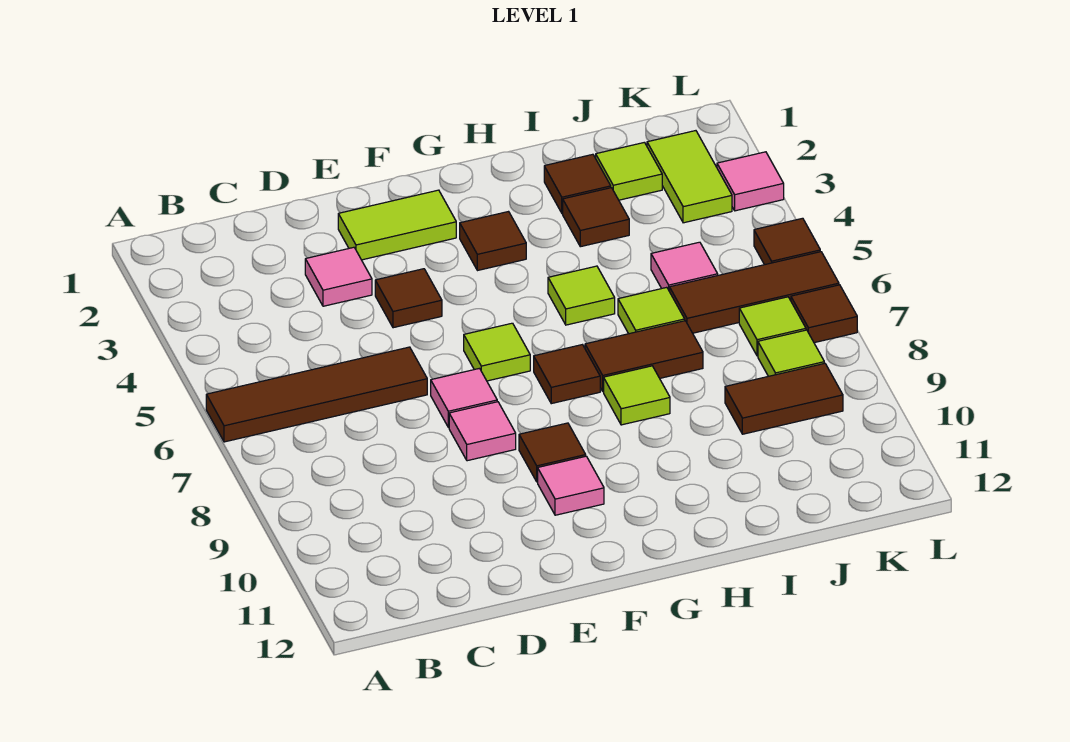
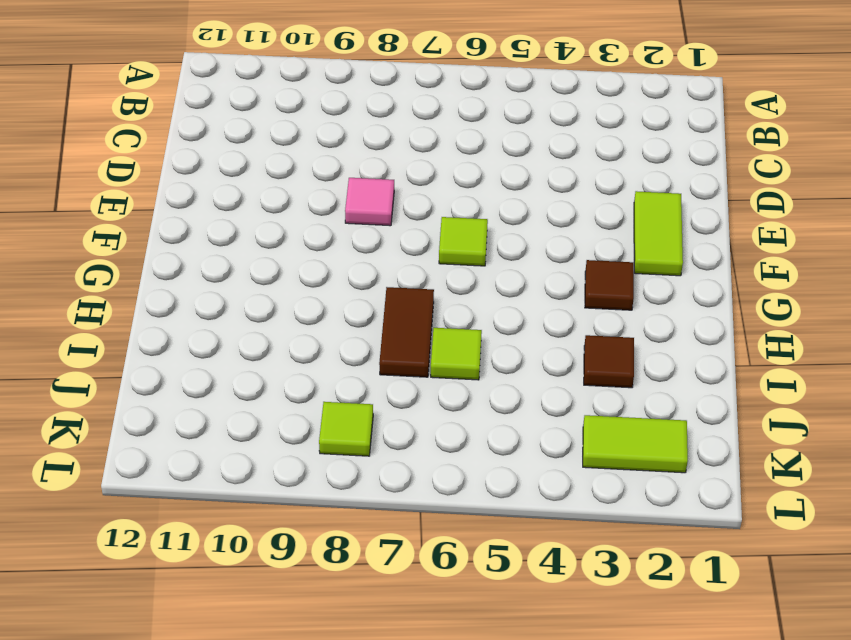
none -> brown tile A6:D6 level 1
none -> pink tile D3 level 1
none -> brown tile E4 level 1

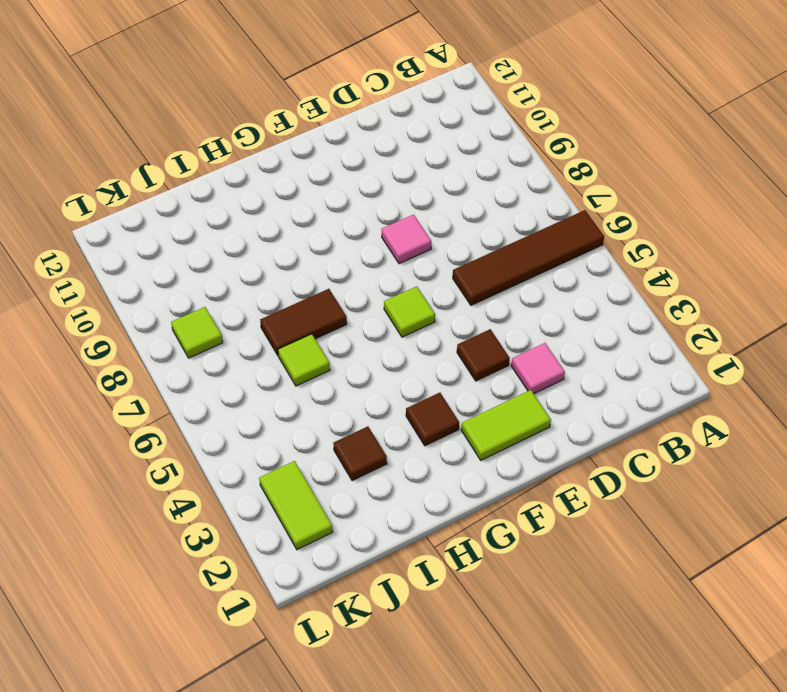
none -> pink tile E7 level 1
none -> brown tile F9 level 1
none -> pink tile F10 level 1

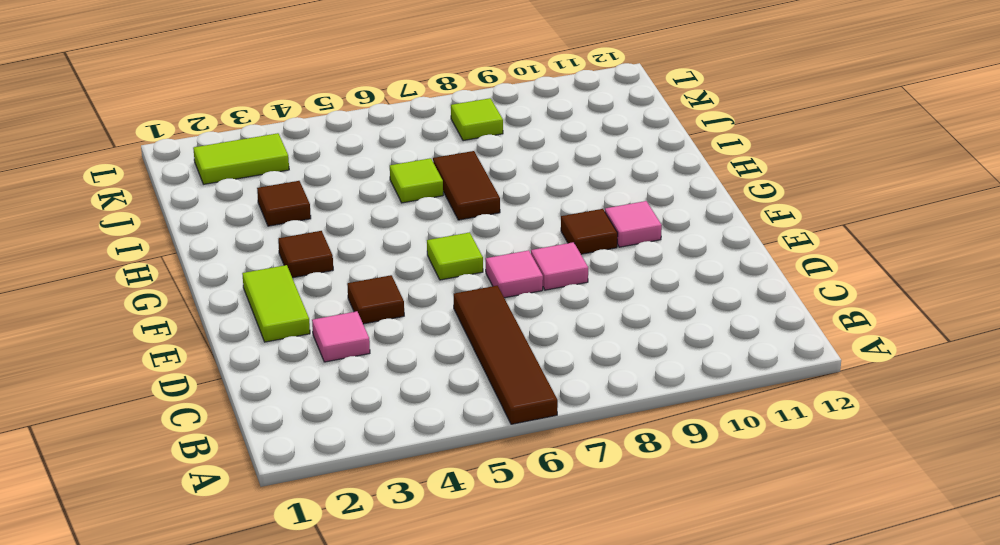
none -> brown tile G7 level 1
none -> lime tile H5 level 1
none -> lime tile H8 level 1

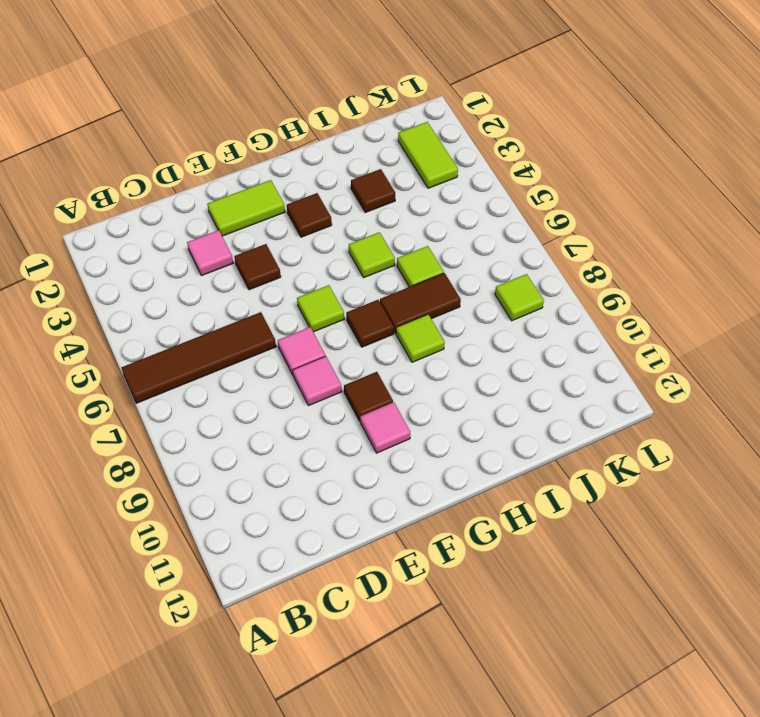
none -> brown tile I2 level 1
none -> lime tile J2 level 1
none -> pink tile J5 level 1

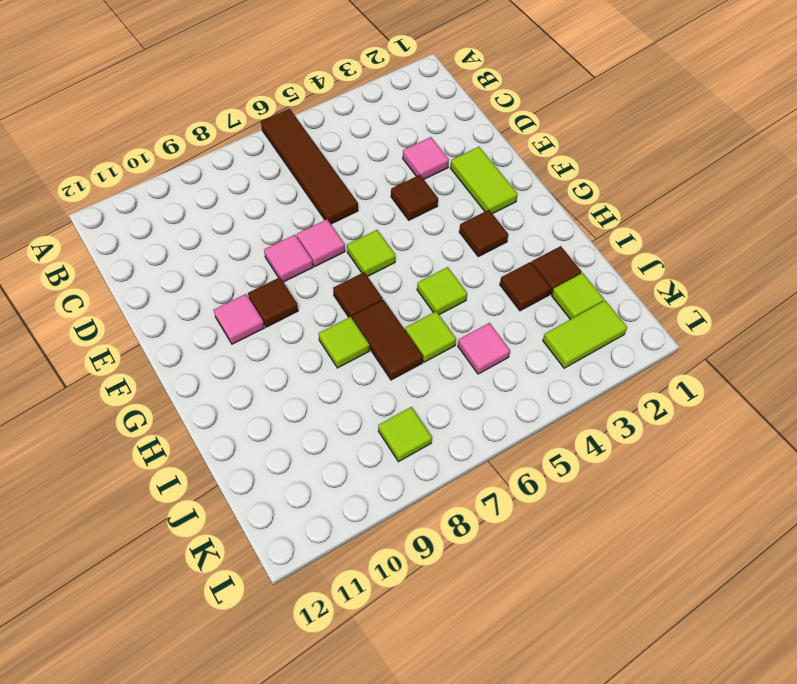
none -> brown tile J6:L6 level 1
none -> brown tile J9:K9 level 1
none -> lime tile K7 level 1

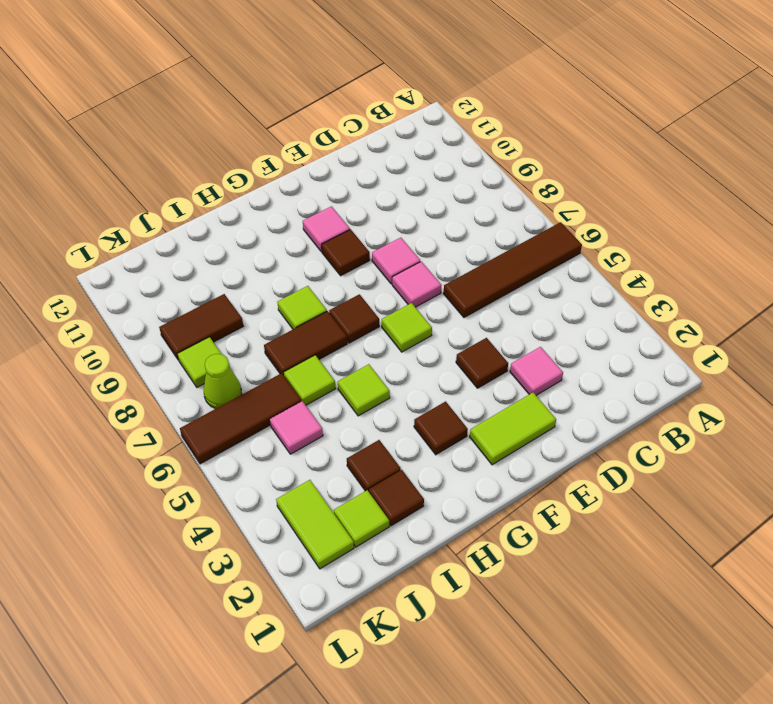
lime cone K7 level 1 -> lime tile K7 level 1
none -> pink tile L3 level 1
none -> brown tile L5 level 1
none -> brown tile L7 level 1

